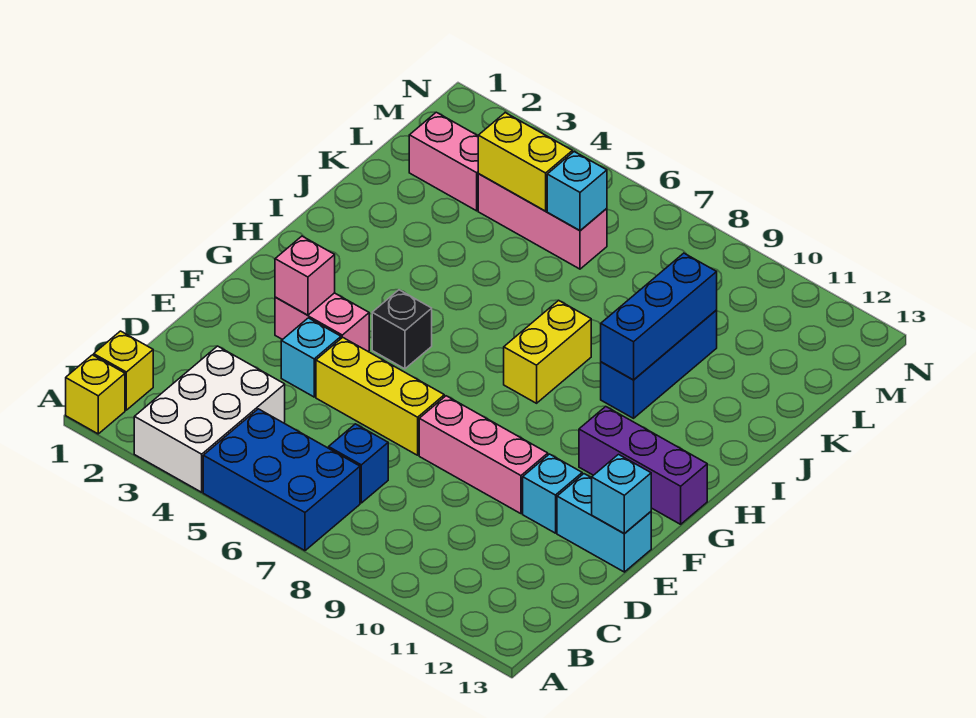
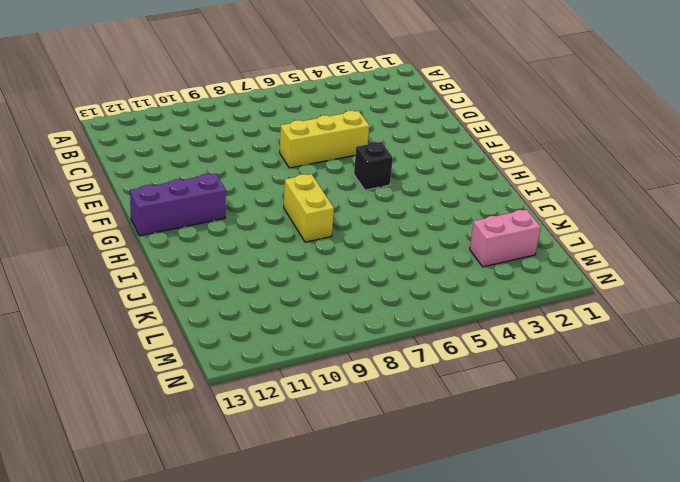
none -> yellow brick A1 level 1
none -> white brick A3:C4 level 1
none -> blue brick A5:B7 level 1

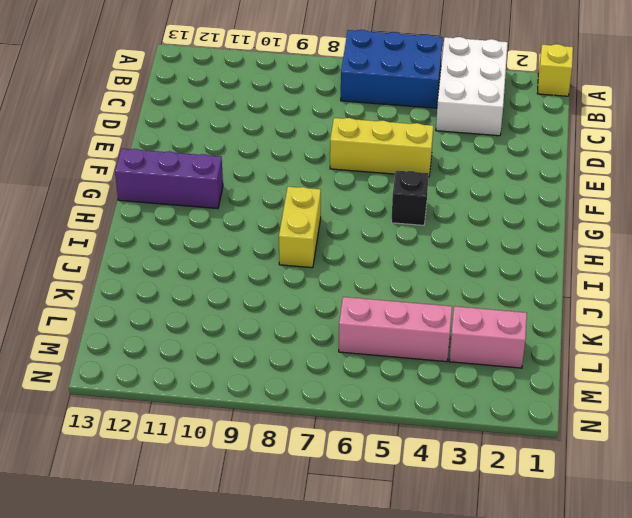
none -> yellow brick B1 level 1
none -> blue brick C7 level 1
none -> cyan brick E4 level 1

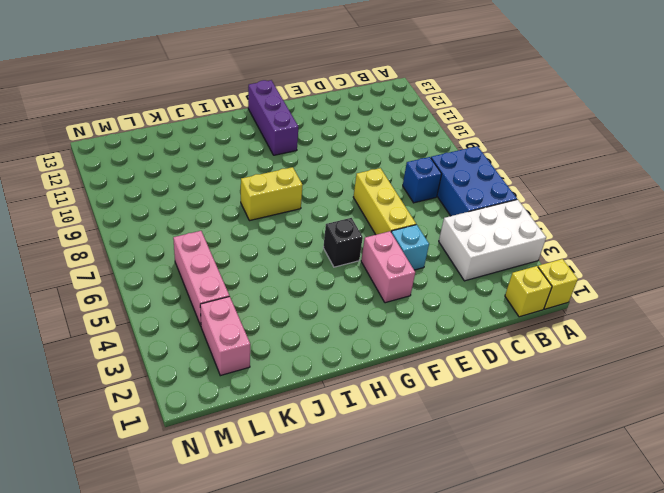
none -> pink brick E8:E10 level 1
none -> cyan brick E11 level 1
none -> cyan brick E12:E13 level 1

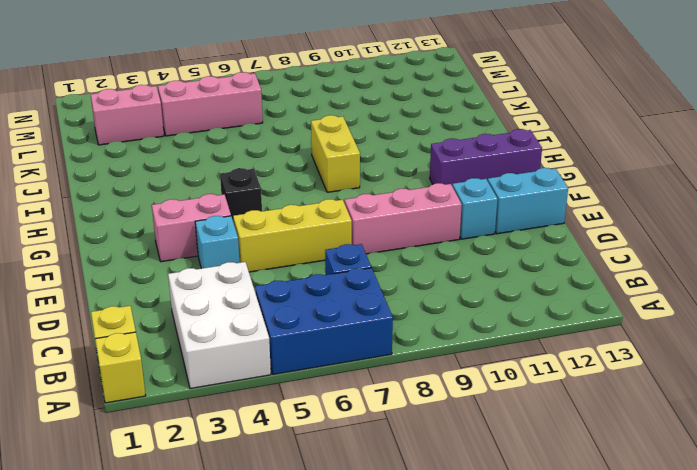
none -> blue brick I10:K10 level 1
none -> cyan brick E13 level 2
none -> pink brick F3 level 2

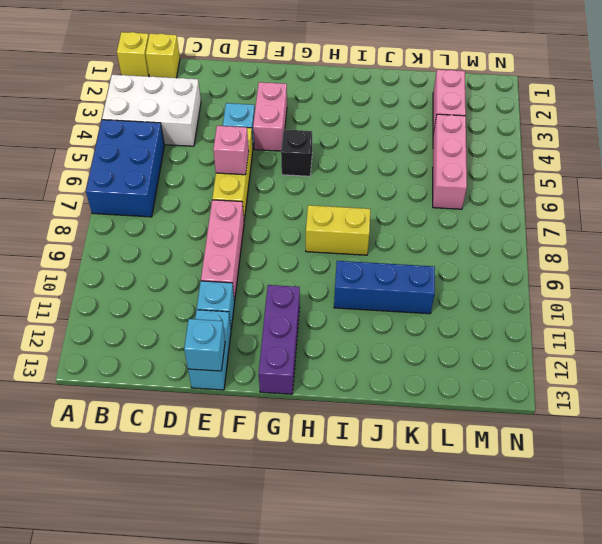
pink brick E6 level 2 -> pink brick F3 level 2
none -> blue brick C7 level 1
none -> blue brick I10:K10 level 2
none -> yellow brick L4:L5 level 2

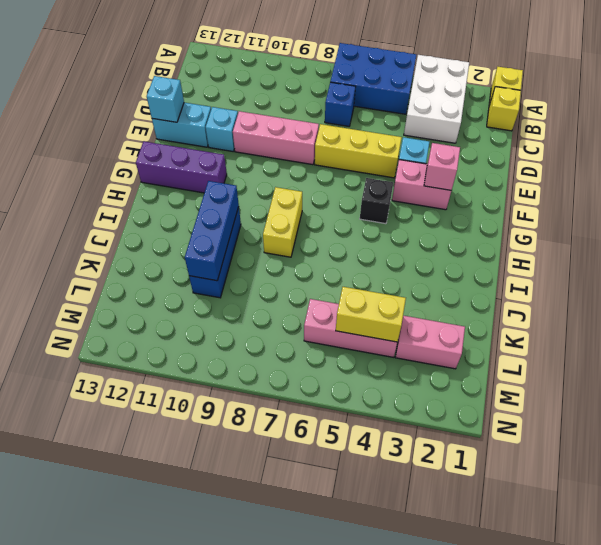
none -> cyan brick L6 level 2

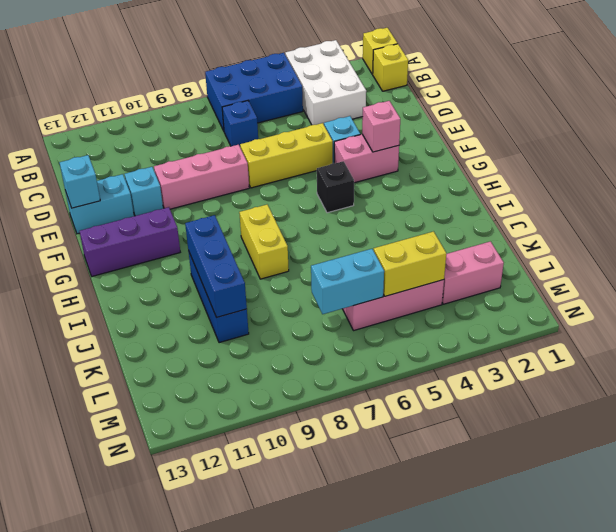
cyan brick L6:L7 level 2 -> cyan brick L6 level 2

